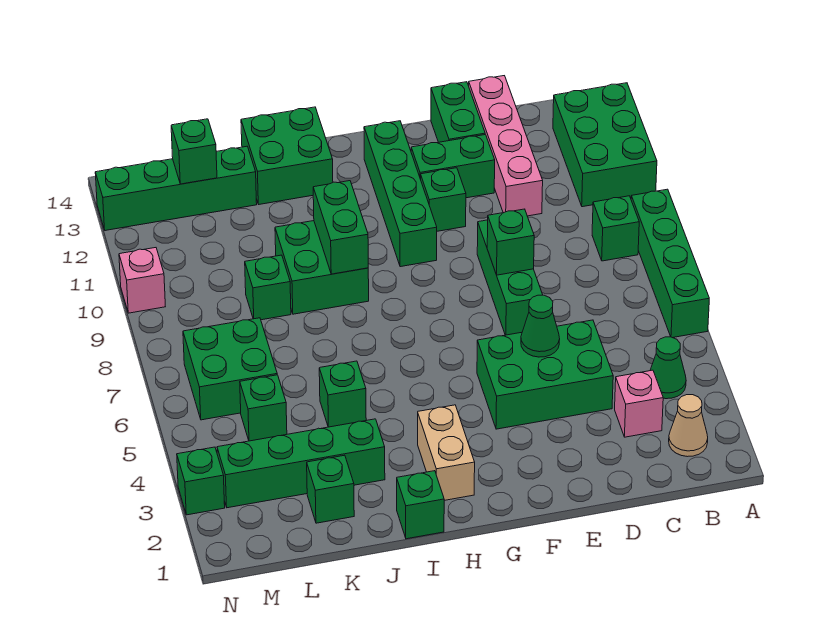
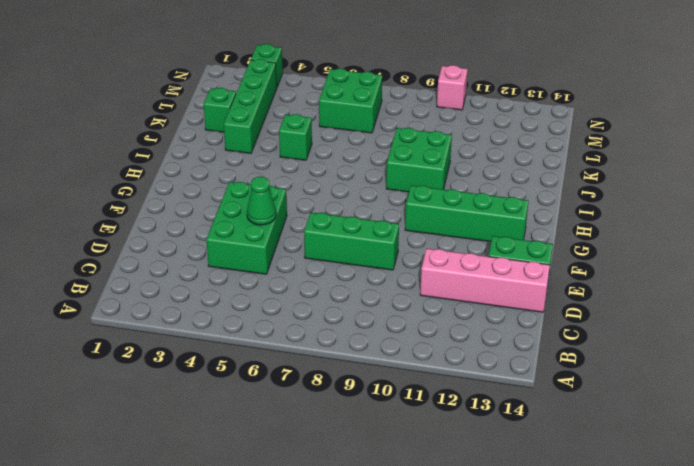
none -> green brick A6:A9 level 1
none -> green brick A11:B13 level 1
none -> tan cone B2 level 1
none -> green cone B4 level 1

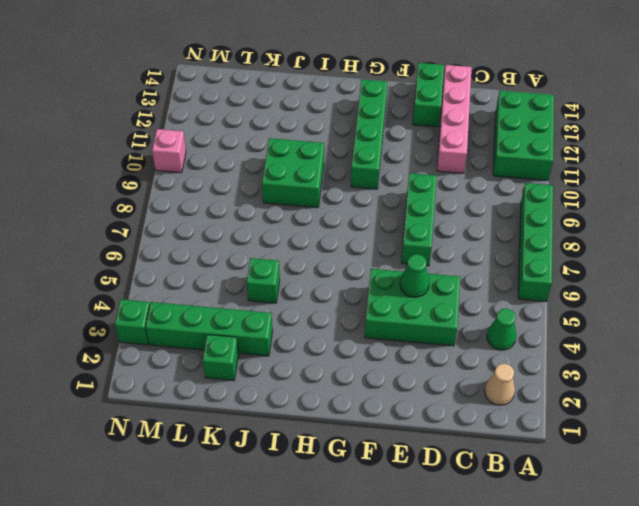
none -> green brick B9 level 1
none -> pink brick C3 level 1
none -> green brick E12:F12 level 1
none -> green brick F11 level 1

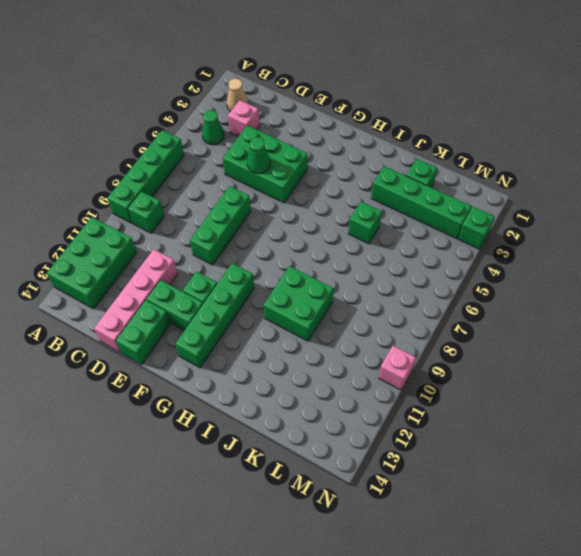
none -> tan brick H2:H3 level 1
none -> green brick I1 level 1
none -> green brick I13:J14 level 1
none -> green brick K9 level 1

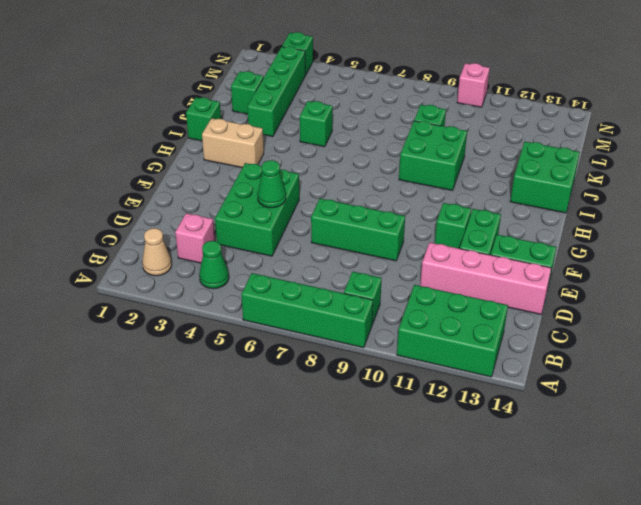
none -> green brick G10:G13 level 1
none -> green brick K13:N13 level 1
none -> green brick L5 level 1
none -> green brick L6:M7 level 1

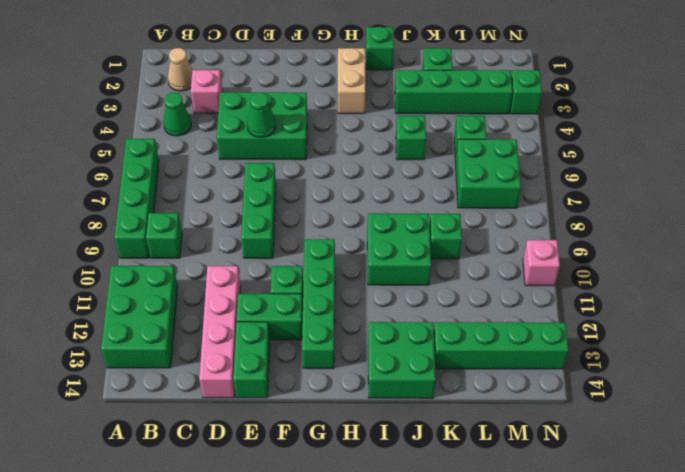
none -> green brick E8 level 2
none -> green brick I9:I10 level 2
none -> green brick L13 level 2

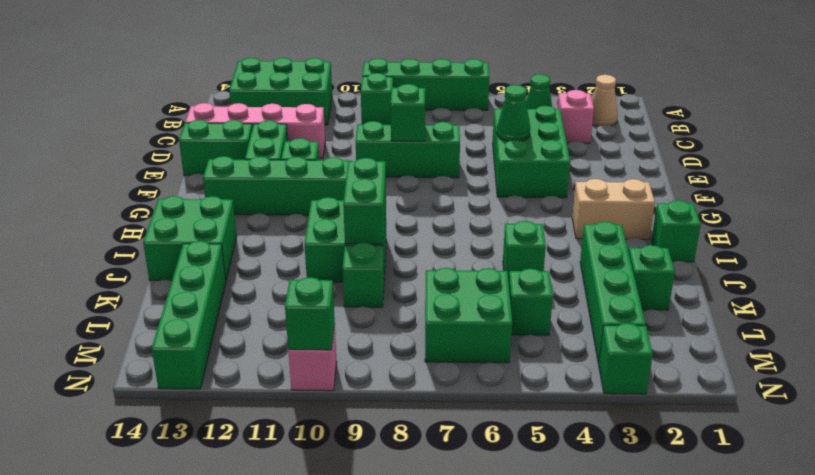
green brick I9:J9 level 2 -> green brick I9:I10 level 2
green brick N10 level 2 -> green brick L13 level 2

